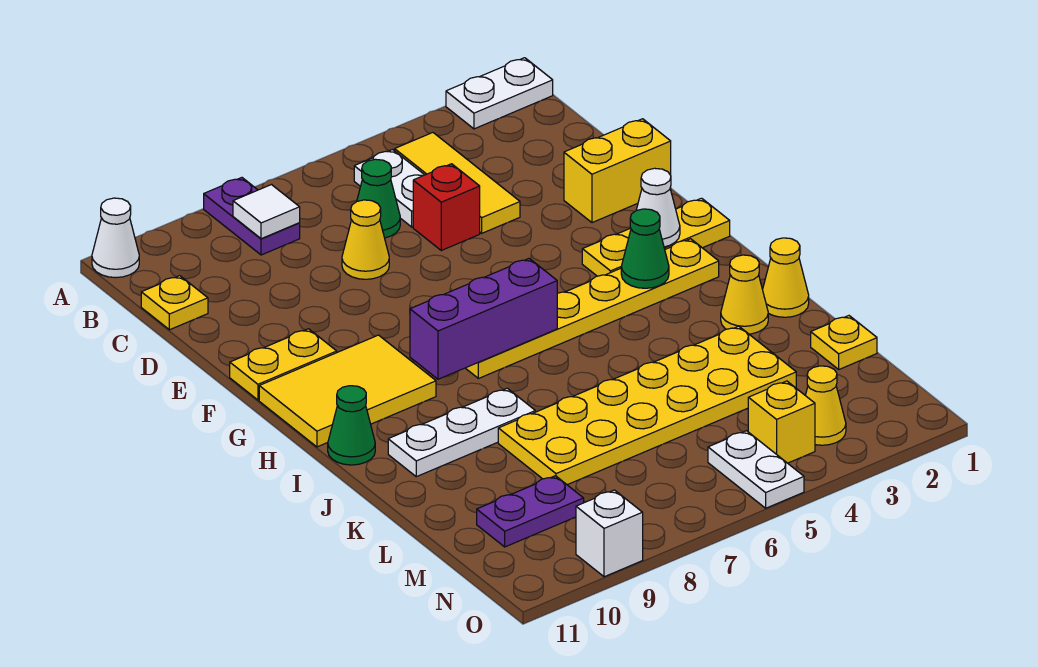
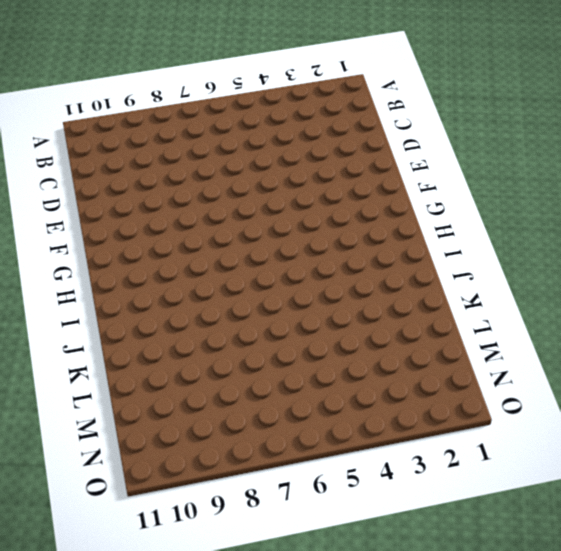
none -> white plate A1:A2 level 1
none -> purple plate A8:B8 level 1
none -> white cone A11 level 1

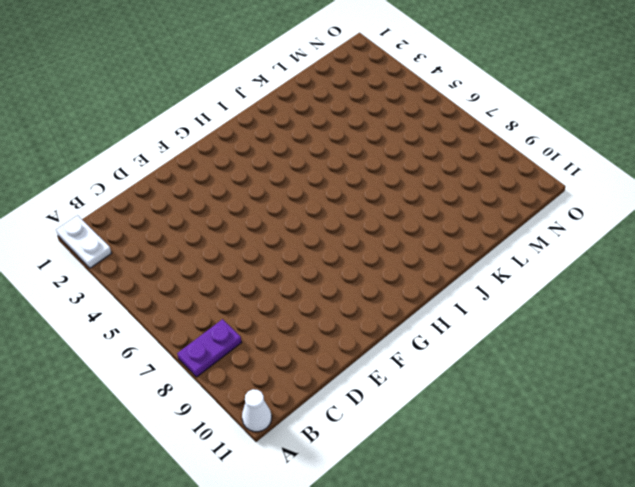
none -> yellow tile B4:D4 level 1
none -> white plate B5:C5 level 1
none -> green cone C6 level 1

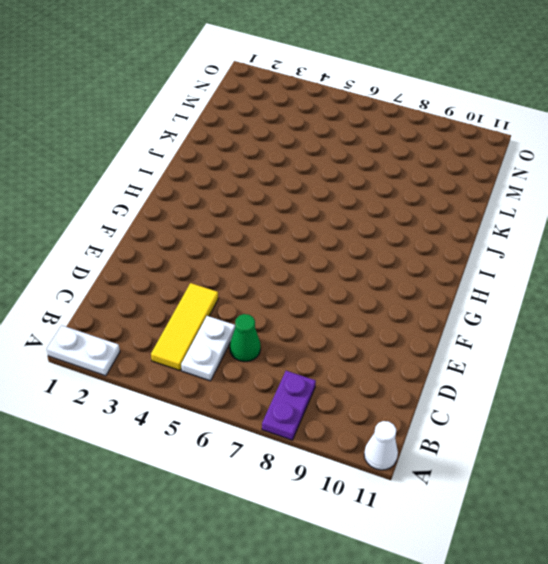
none -> yellow plate C11 level 1
none -> red brick D5 level 1
none -> yellow cone D7 level 1

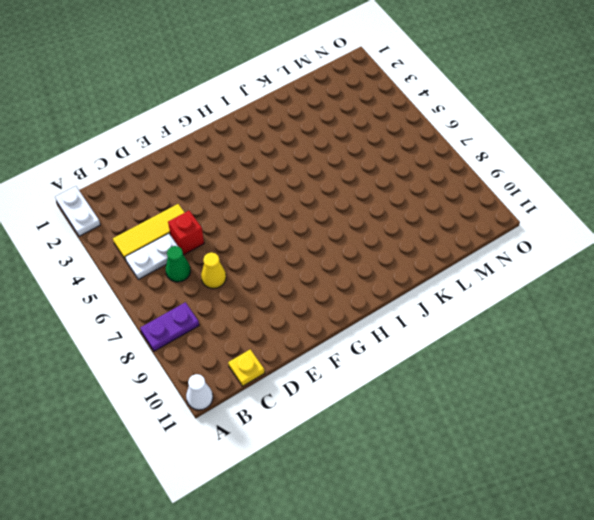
none -> yellow brick E1:E2 level 1
none -> yellow plate F10:F11 level 1
none -> yellow plate G1:G3 level 1

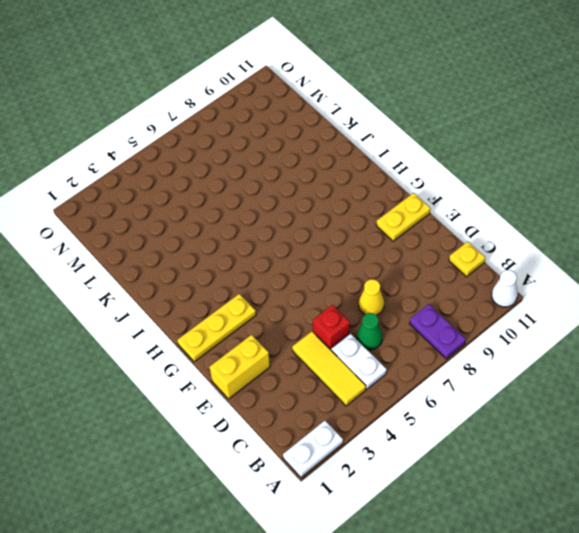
none -> yellow tile G9:H11 level 1
none -> yellow plate H2:H7 level 1
none -> green cone I11 level 1

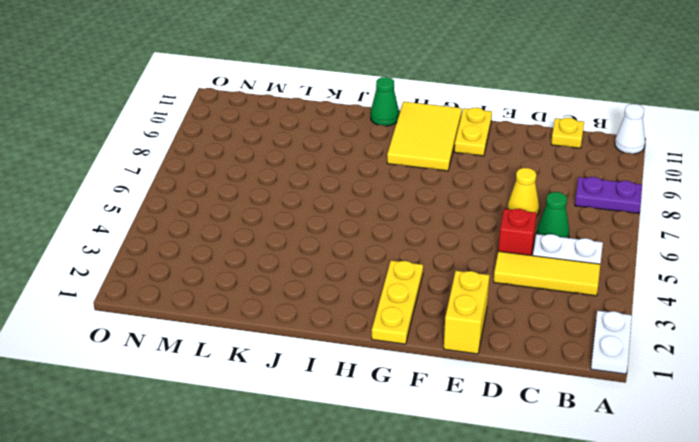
none -> yellow plate H2:H7 level 1
none -> yellow cone J1 level 1
none -> yellow cone J2 level 1

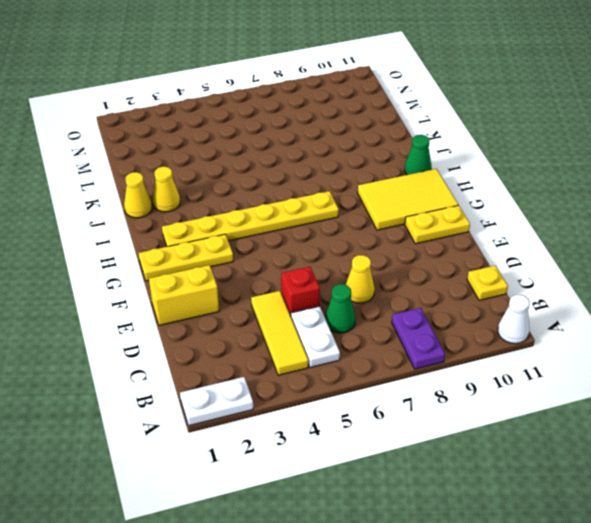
none -> white plate J8:J10 level 1
none -> yellow plate K3:L8 level 1
none -> yellow plate L1 level 1

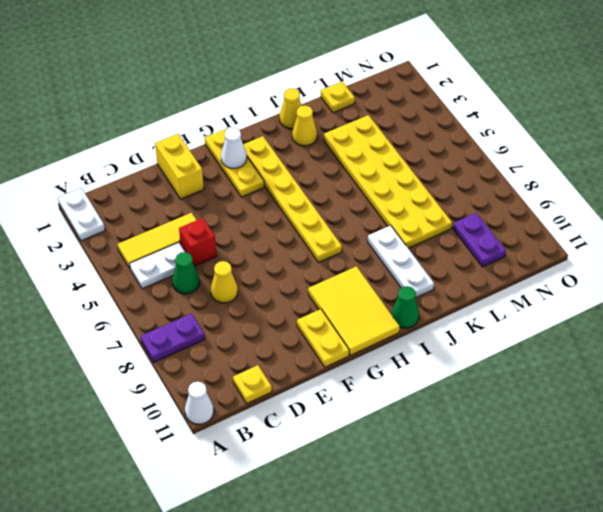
none -> yellow cone N3 level 1
none -> yellow brick N4 level 1
none -> white plate N5:O5 level 1

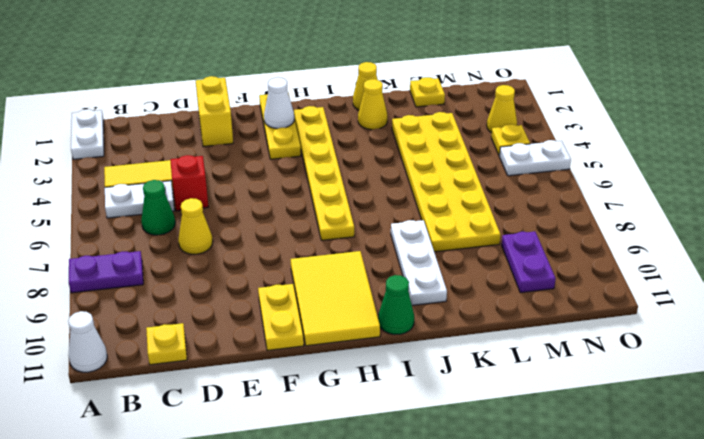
yellow plate N4 level 1 -> yellow brick N4 level 1
none -> white brick O9 level 1
none -> white tile B8 level 2
none -> green cone H3 level 2

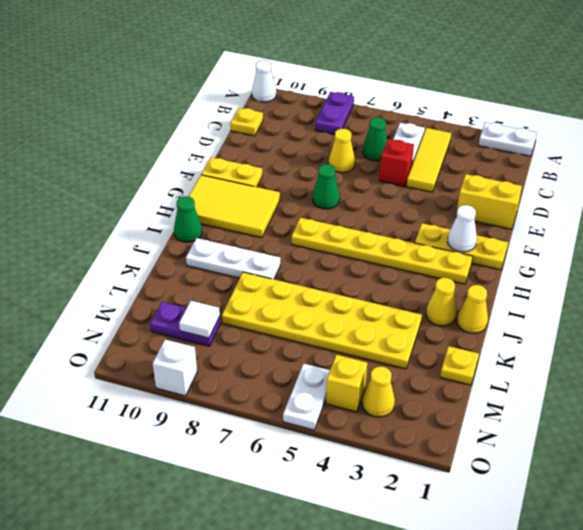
green cone F7 level 1 -> green cone H3 level 2
white tile M9 level 2 -> white tile B8 level 2
none -> purple brick H6:H8 level 2

